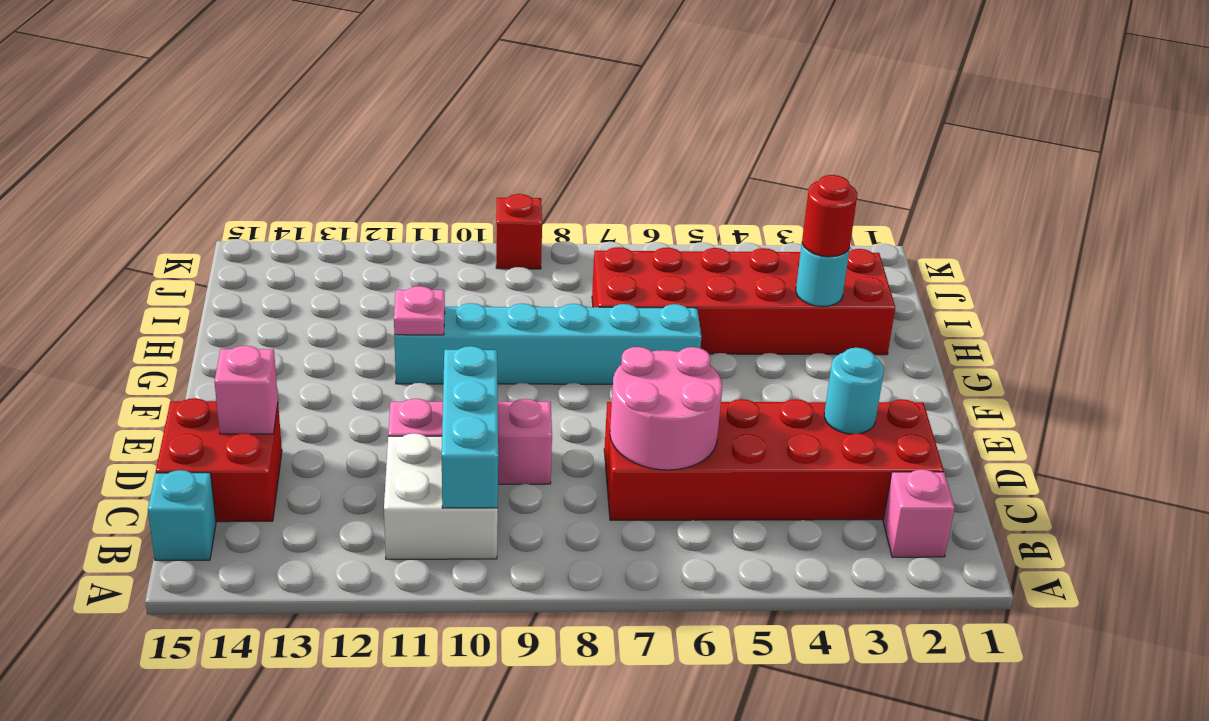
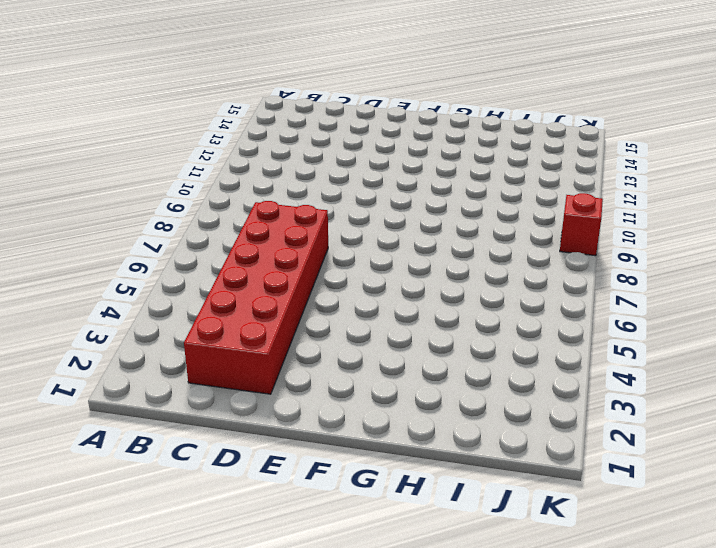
none -> pink brick B2 level 1
none -> white brick B10:C11 level 1
none -> cyan brick B15 level 1

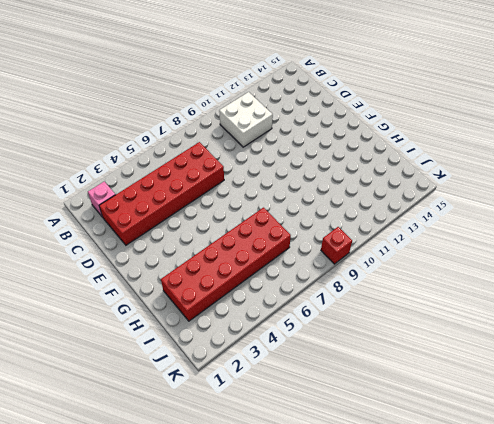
none -> cyan brick B15 level 1
none -> red brick C14:D15 level 1
none -> pink brick D9:D11 level 1

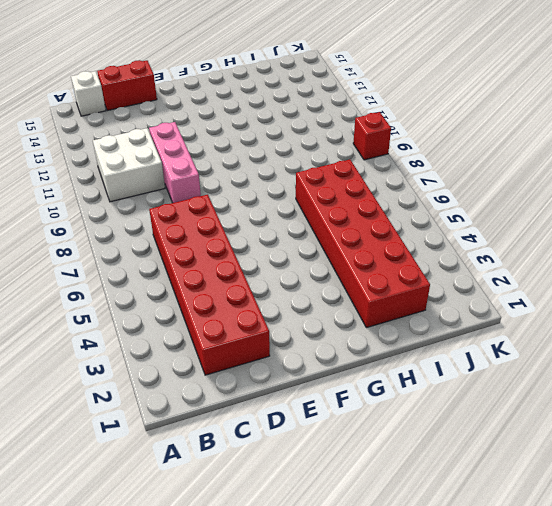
white brick B15 level 1 -> cyan brick B15 level 1
red brick C15:D15 level 1 -> red brick C14:D15 level 1
none -> pink brick B2 level 1
none -> cyan brick G6:G11 level 1
none -> cyan brick B10:D10 level 2

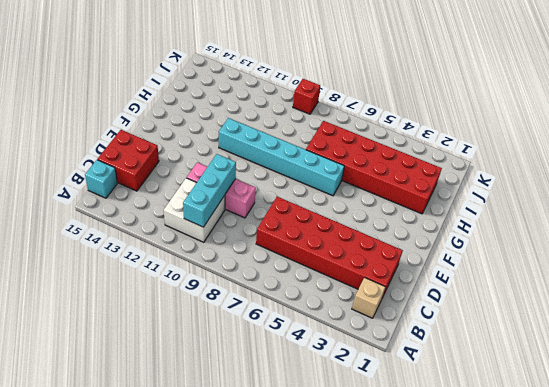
tan brick B2 level 1 -> pink brick B2 level 1
none -> pink round brick C6:D7 level 2
none -> cyan round brick D3 level 2
none -> pink brick D14 level 2

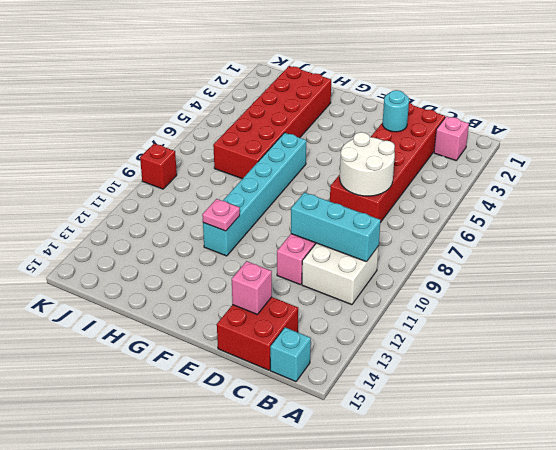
white round brick C6:D7 level 2 -> pink round brick C6:D7 level 2
none -> cyan round brick H3 level 2
none -> red round brick H3 level 3

